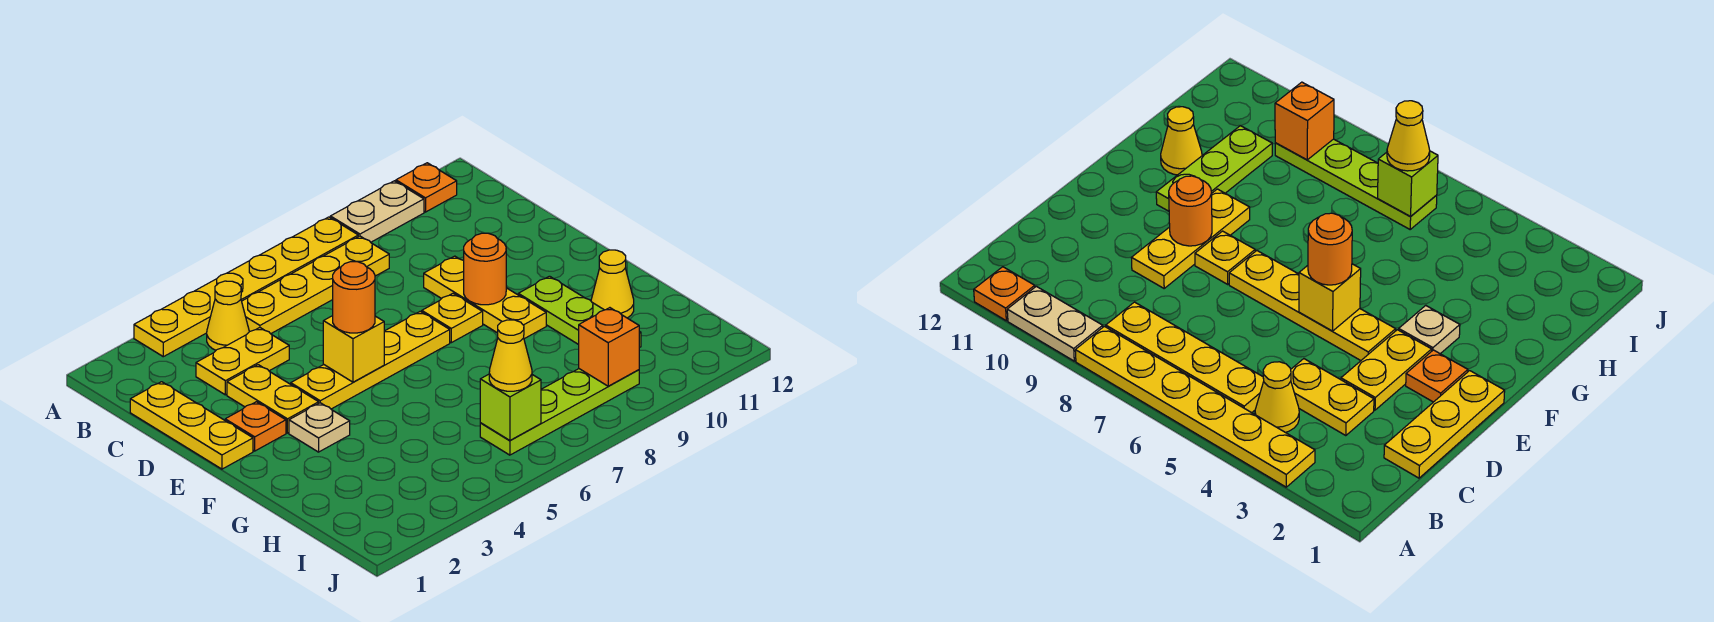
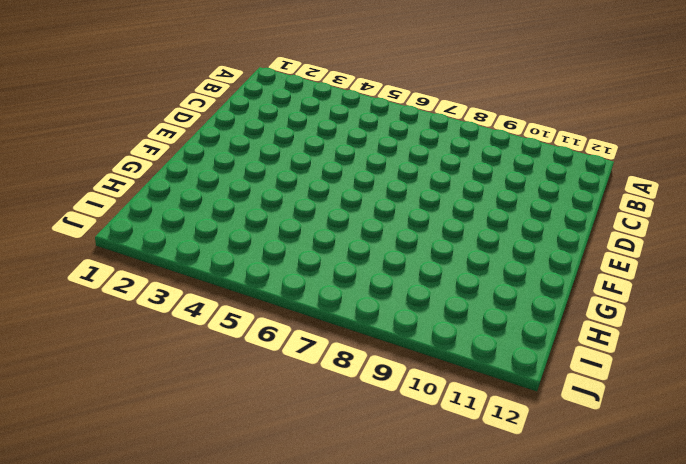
none -> yellow plate A3:A8 level 1
none -> tan plate A9:A10 level 1
none -> orange plate A11 level 1

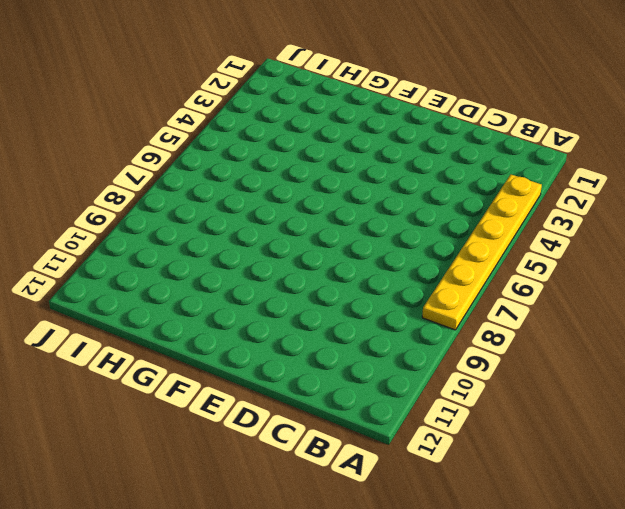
none -> tan plate A9:A10 level 1
none -> orange plate A11 level 1
none -> yellow cone B4 level 1

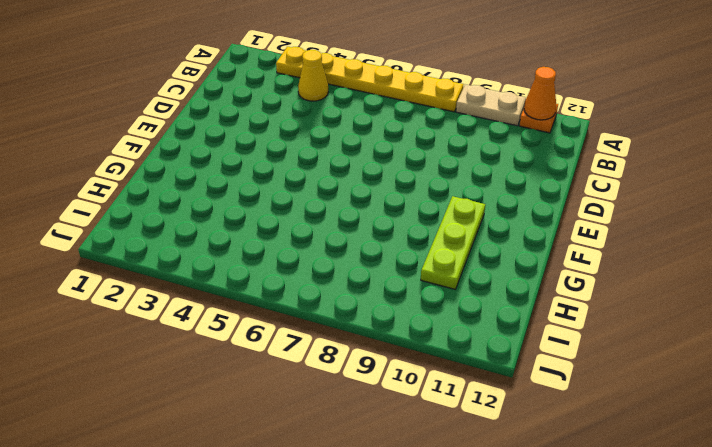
orange cone A11 level 2 -> none
none -> yellow plate B5:B8 level 1
none -> yellow plate C1:E1 level 1
none -> yellow plate C3:C4 level 1

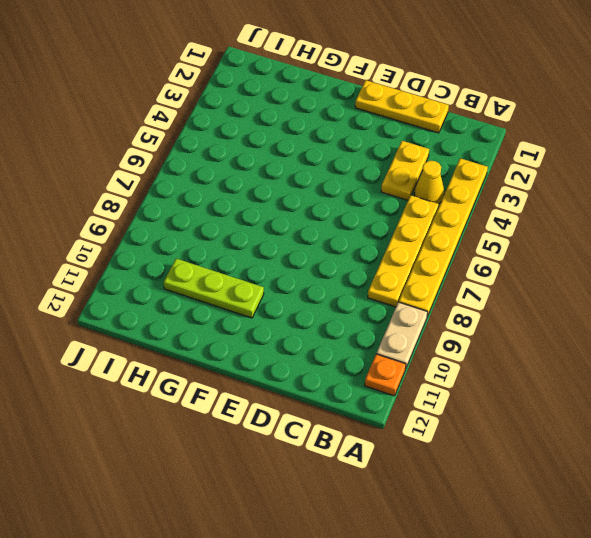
none -> yellow plate D3:E3 level 1
none -> yellow plate D9:F9 level 1
none -> orange plate E2 level 1

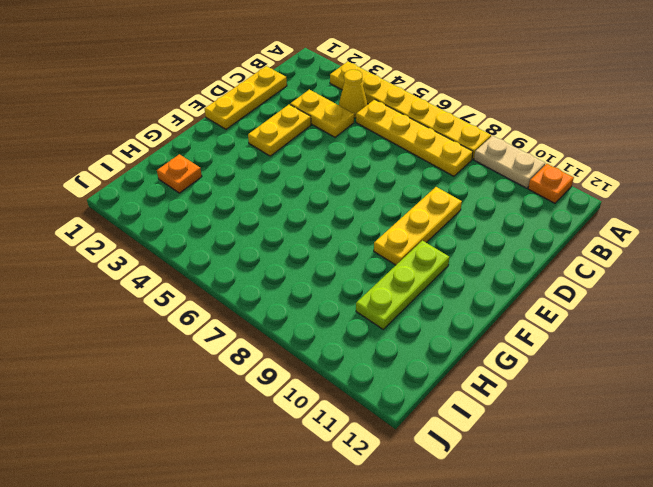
orange plate H2 level 1 -> orange plate E2 level 1
none -> yellow plate E4:E7 level 1
none -> yellow plate E8 level 1
none -> tan plate F3 level 1

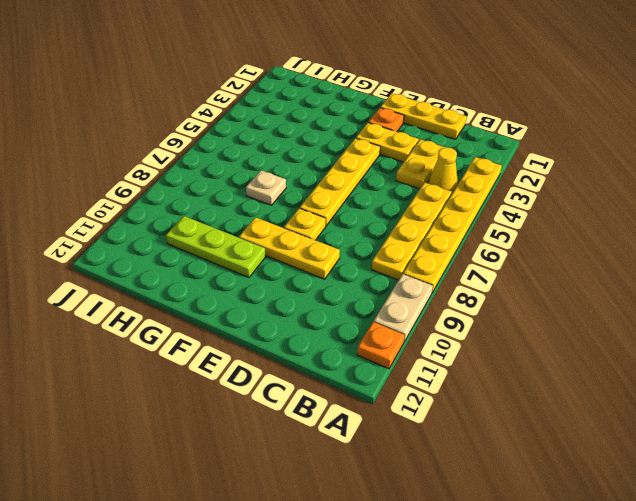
tan plate G7 level 1 -> tan plate F3 level 1
none -> yellow cone G11 level 1
none -> lime plate I6:I9 level 1
none -> yellow brick E5 level 2

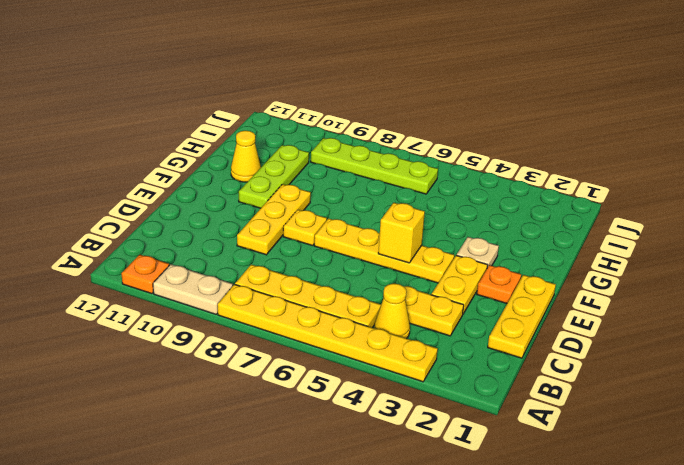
none -> orange round brick E9 level 2
none -> lime brick I6 level 2
none -> orange brick I9 level 2

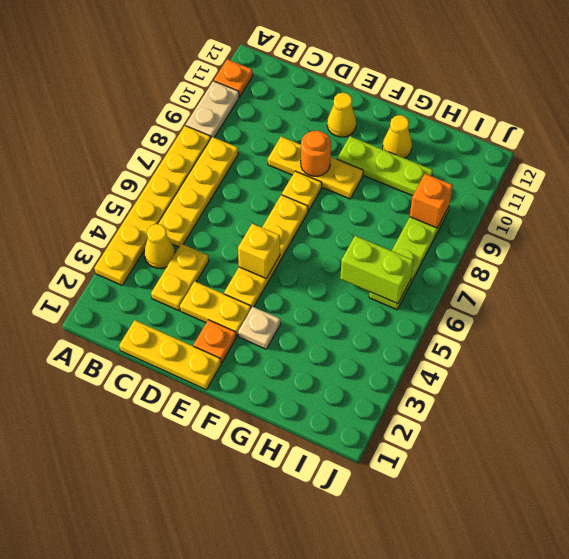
yellow cone E11 level 1 -> yellow cone I6 level 3
lime brick H6:I6 level 2 -> lime brick I6 level 2
none -> orange round brick E5 level 3

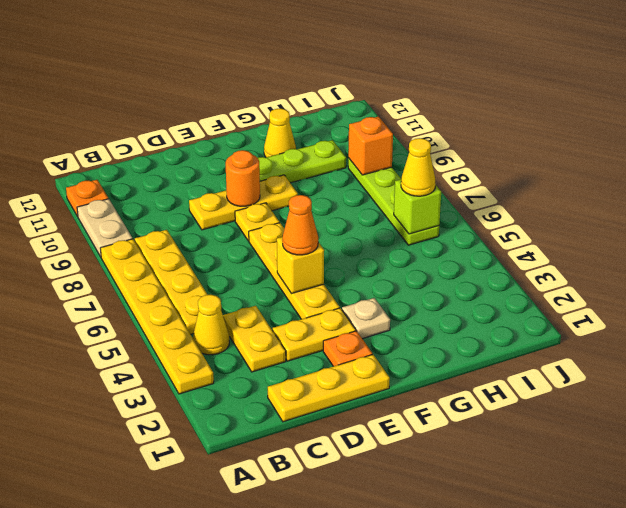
orange cone E5 level 3 -> orange round brick E5 level 3

